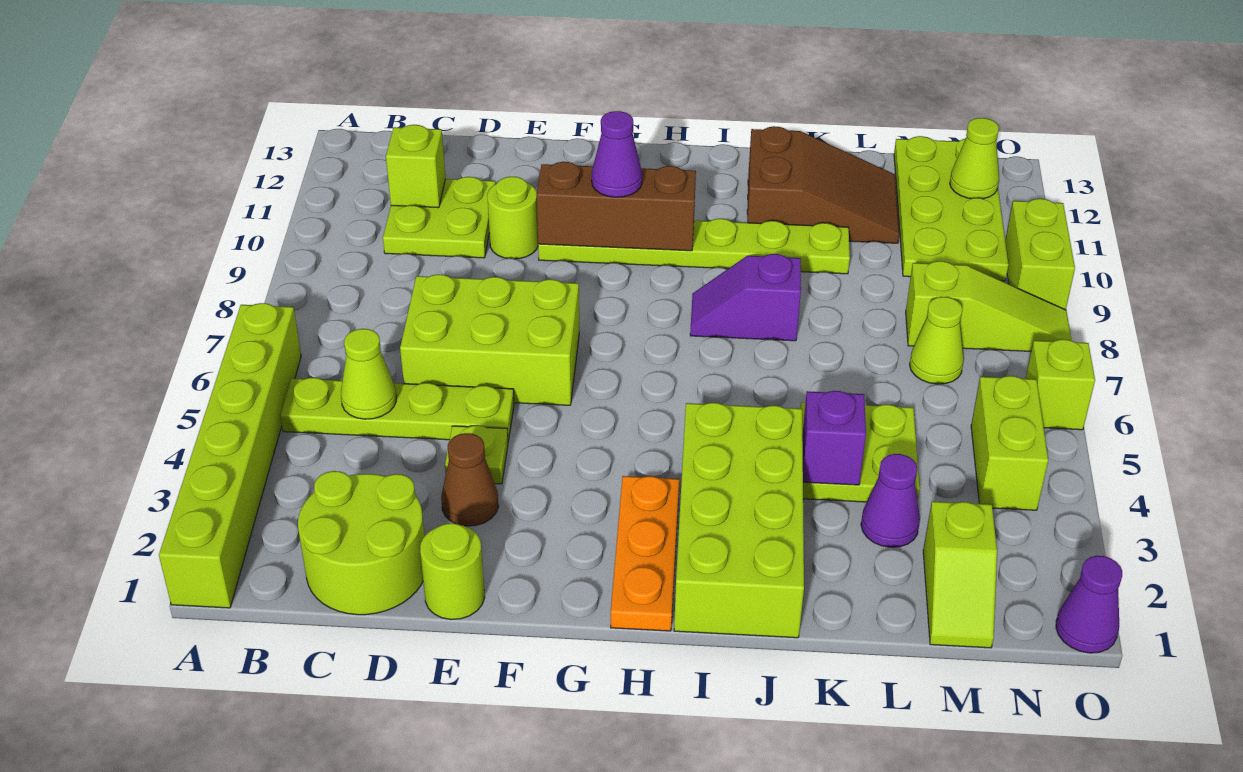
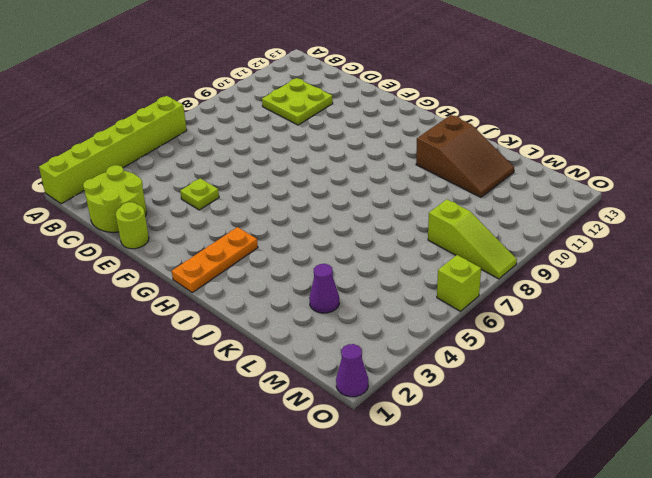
none -> lime plate B5:E5 level 1
none -> lime brick D6:F7 level 1
none -> brown cone E3 level 1
none -> lime round brick E10 level 1

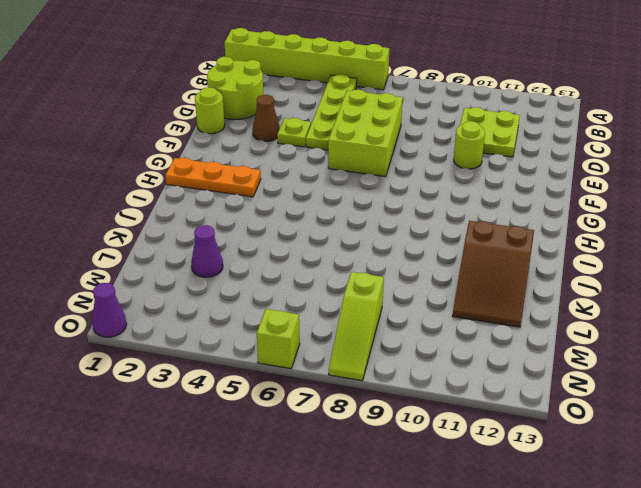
none -> lime plate F10:K10 level 1
none -> lime brick I1:J4 level 1
none -> purple slope I8:J8 level 1 top J
none -> lime plate K4:L5 level 1

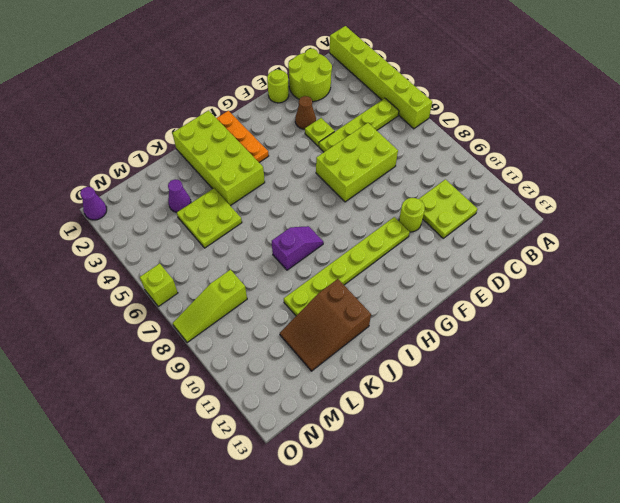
none -> lime slope M1:M2 level 1 top 2
none -> lime cone M7 level 1
none -> lime plate M10:N13 level 1
none -> lime brick N4:N5 level 1

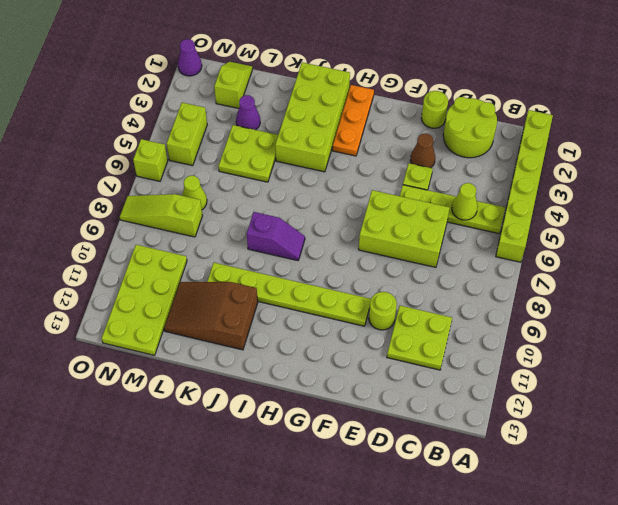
none -> lime brick O9:O10 level 1
none -> lime brick C11 level 2
none -> brown brick F10:H10 level 2
none -> purple brick K4 level 2

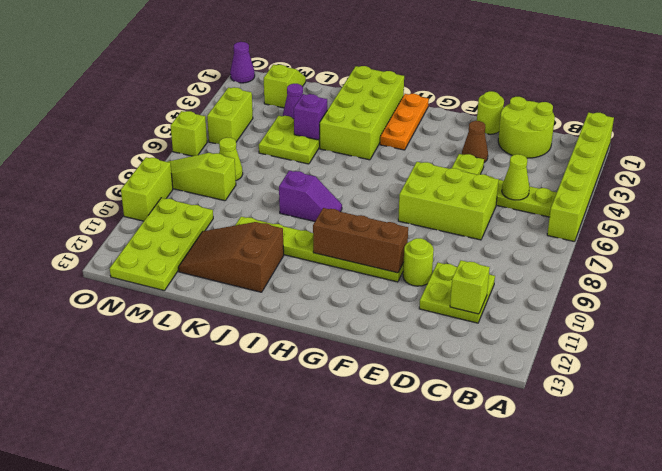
none -> lime cone N12 level 2
none -> purple cone G10 level 3

